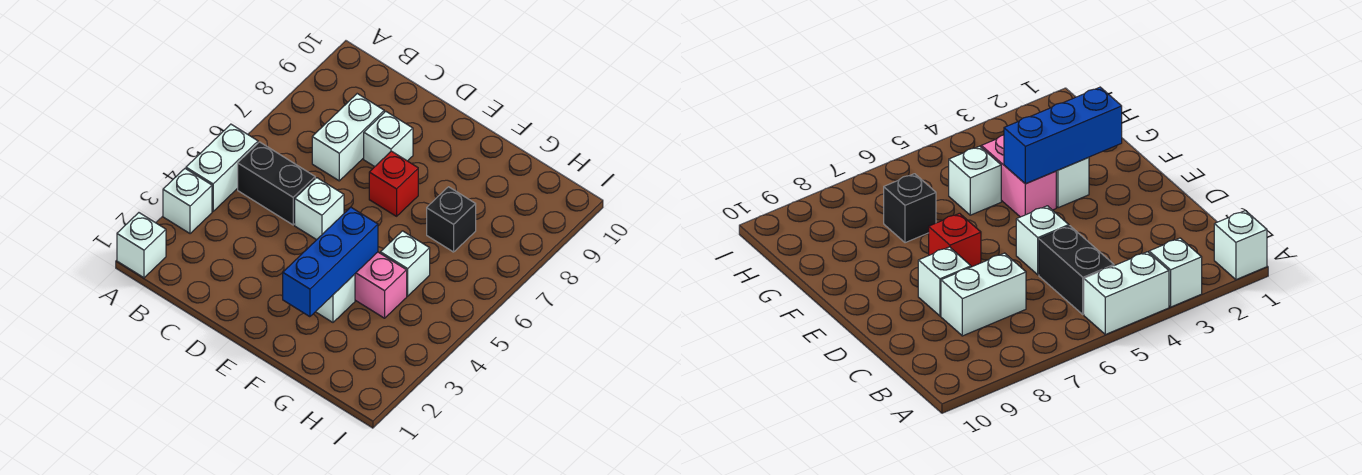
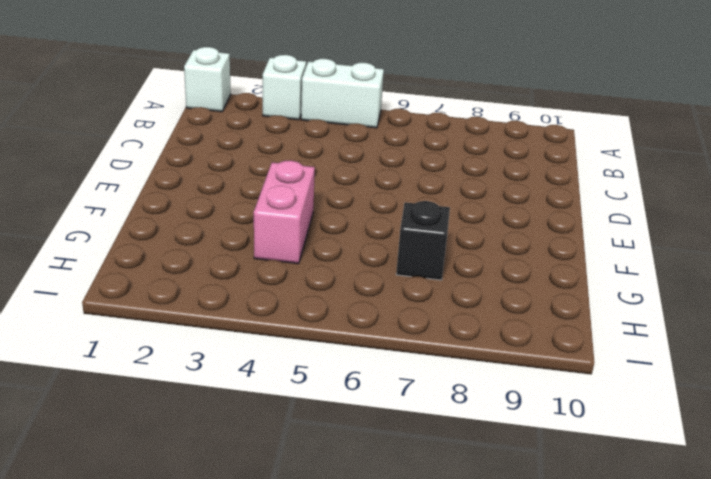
none -> black brick B5:C5 level 1
none -> white brick C7:C8 level 1
none -> white brick D5 level 1

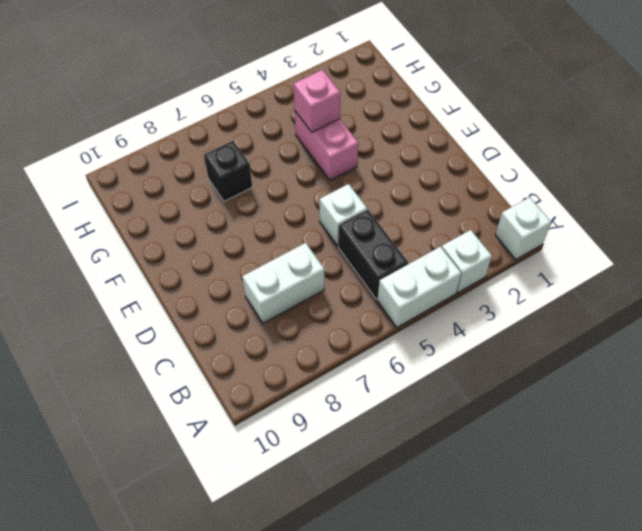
pink brick G4 level 2 -> none
none -> white brick D8 level 1
none -> red brick E7 level 1
none -> white brick F3 level 1

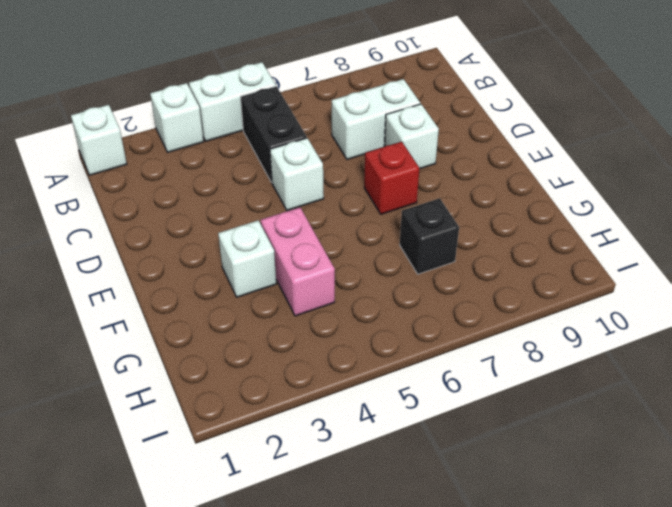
none -> white brick G5 level 1
none -> blue brick F2:F4 level 2

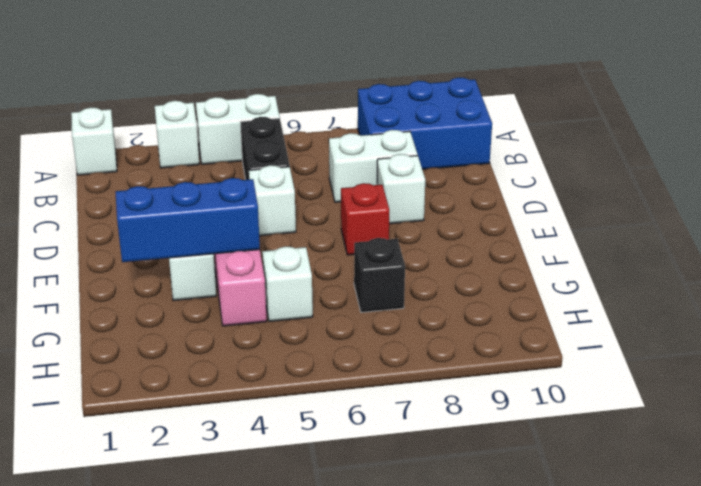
blue brick A8:B10 level 1 -> none

